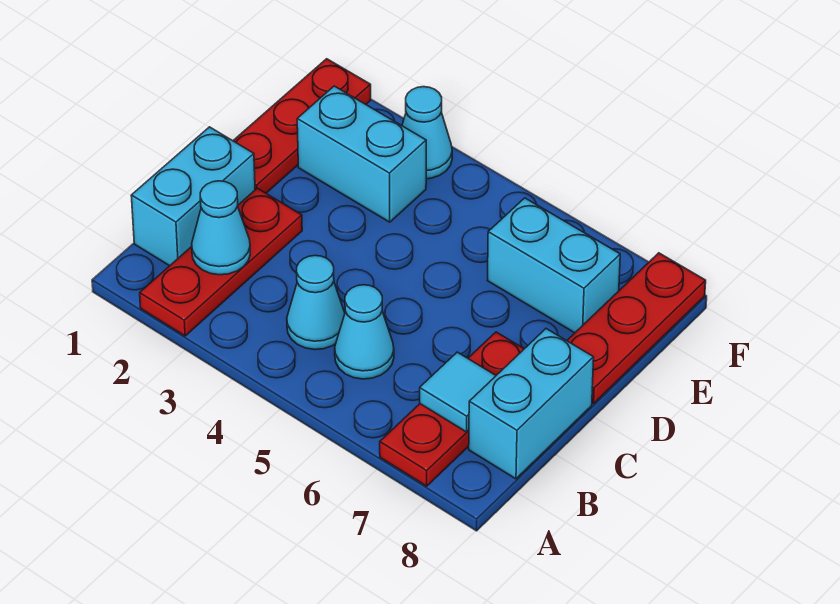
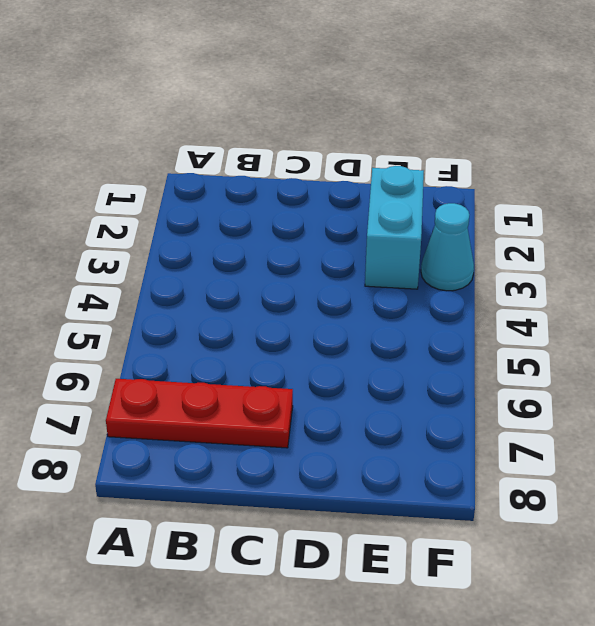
none -> red plate A2:C2 level 1
none -> cyan brick B1:C1 level 1
none -> cyan cone B4 level 1

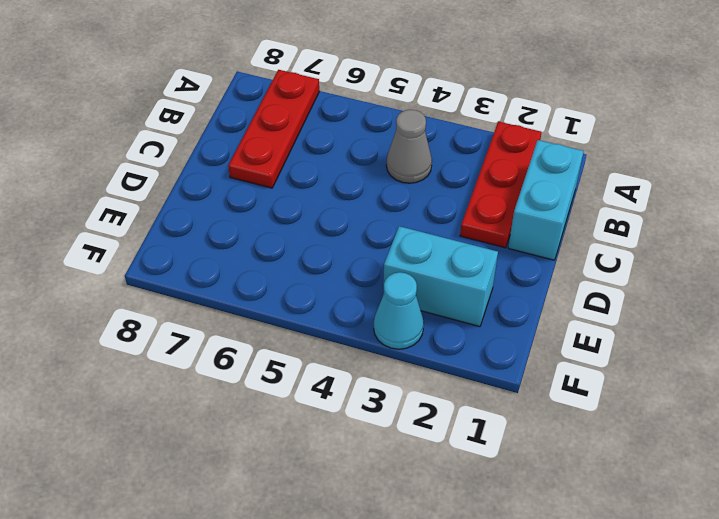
grey cone B4 level 1 -> cyan cone B4 level 1
none -> cyan cone B5 level 1
none -> cyan brick B8:C8 level 1
none -> red plate D1:F1 level 1

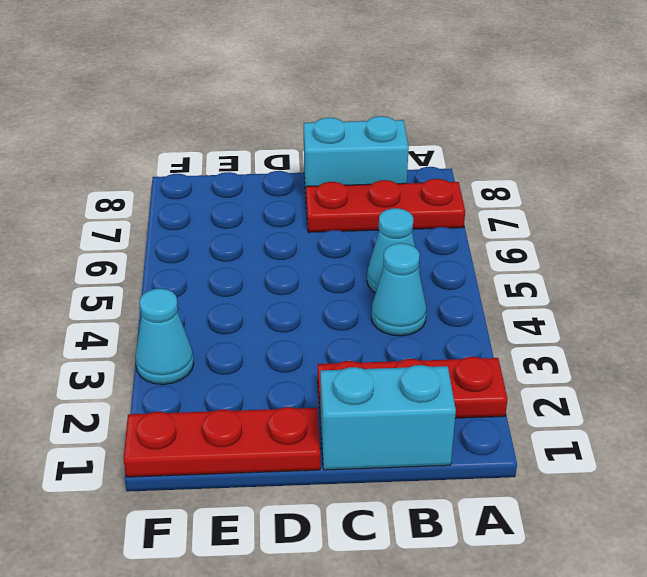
none -> red plate D8:F8 level 1
none -> cyan brick E2:E3 level 1
none -> cyan brick E6:E7 level 1

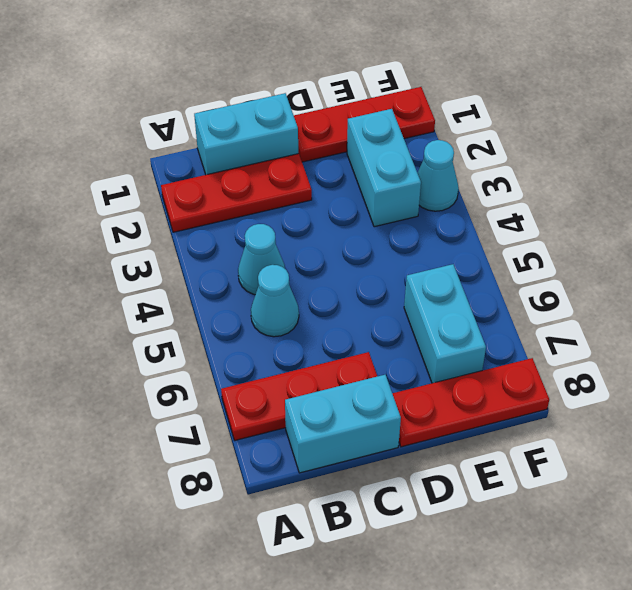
none -> cyan cone B2 level 2
none -> cyan tile B7 level 2

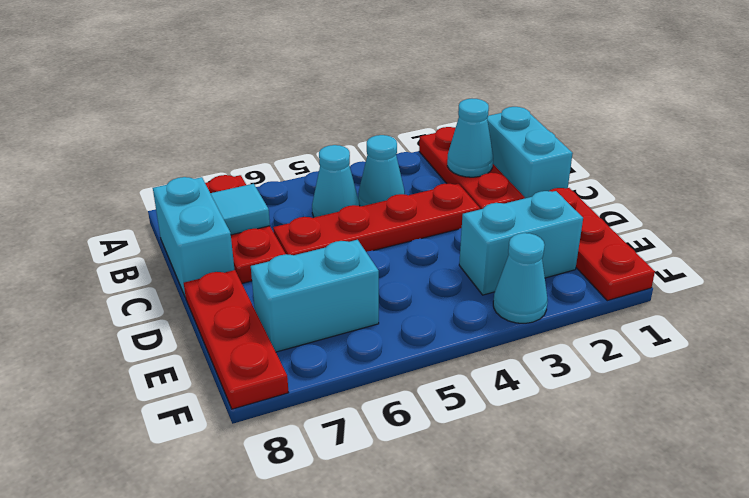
red plate C3:C6 level 1 -> none

